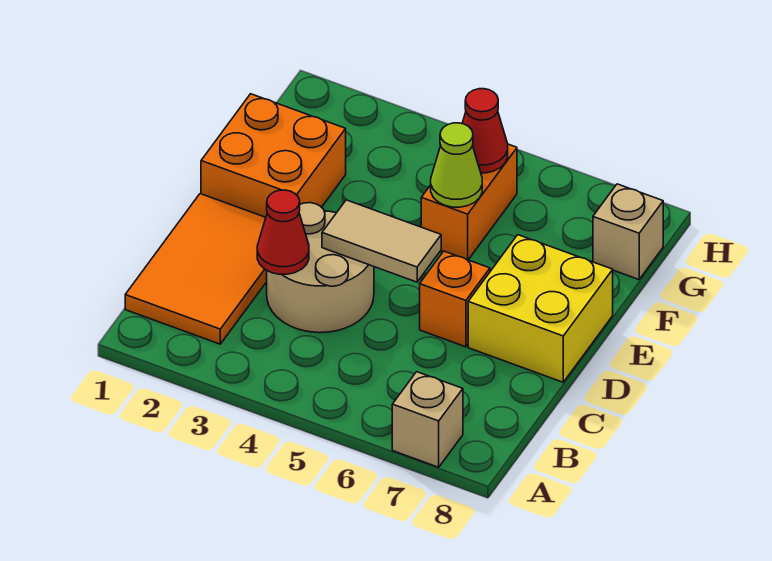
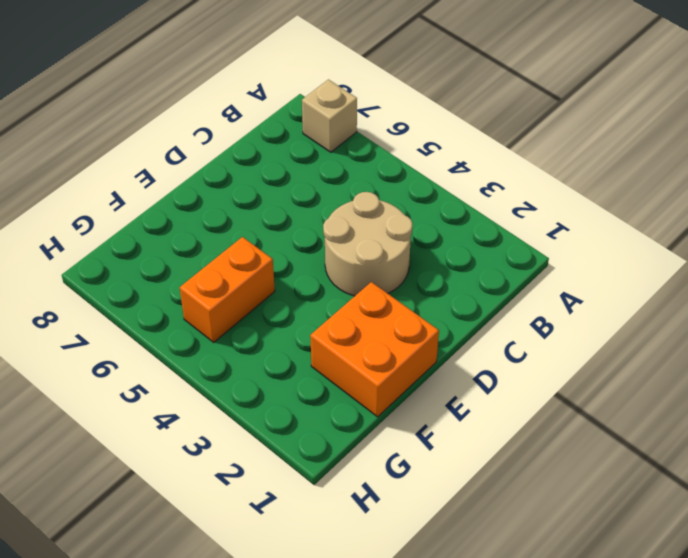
none -> orange tile B1:D2 level 1
none -> orange brick D6 level 1
none -> yellow brick D7:E8 level 1

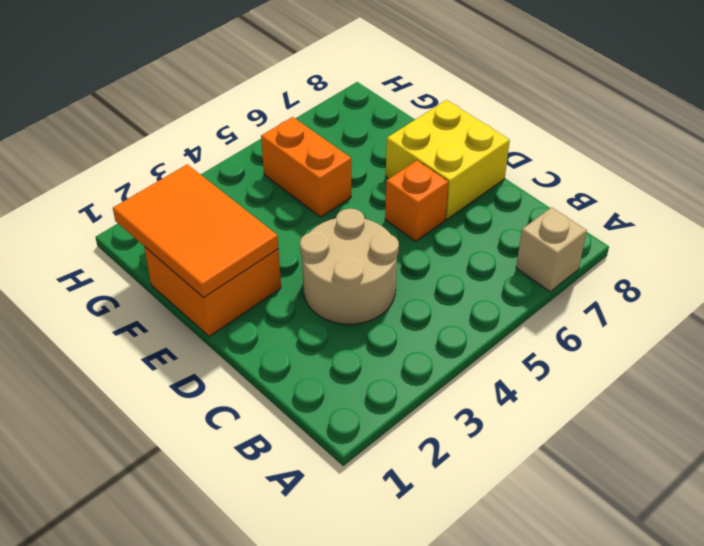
orange tile E1:G2 level 2 -> orange tile B1:D2 level 1
none -> tan brick G8 level 1
none -> red cone C3 level 2
none -> tan tile D4:D5 level 2

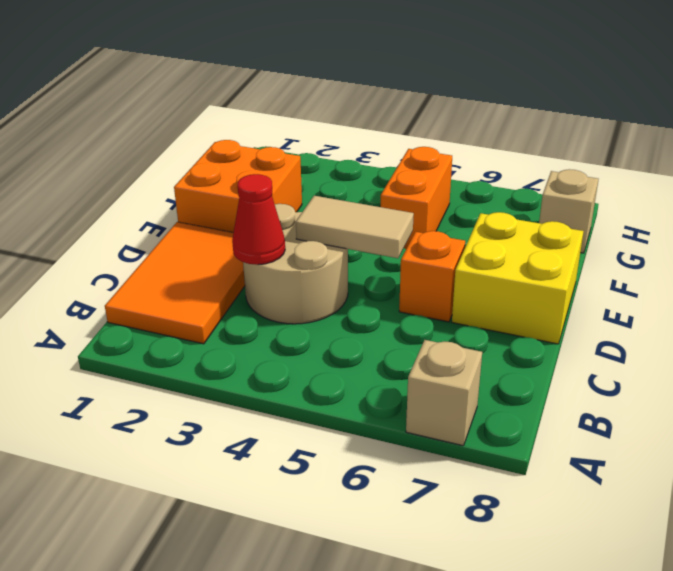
none -> lime cone F5 level 2
none -> red cone G5 level 2

